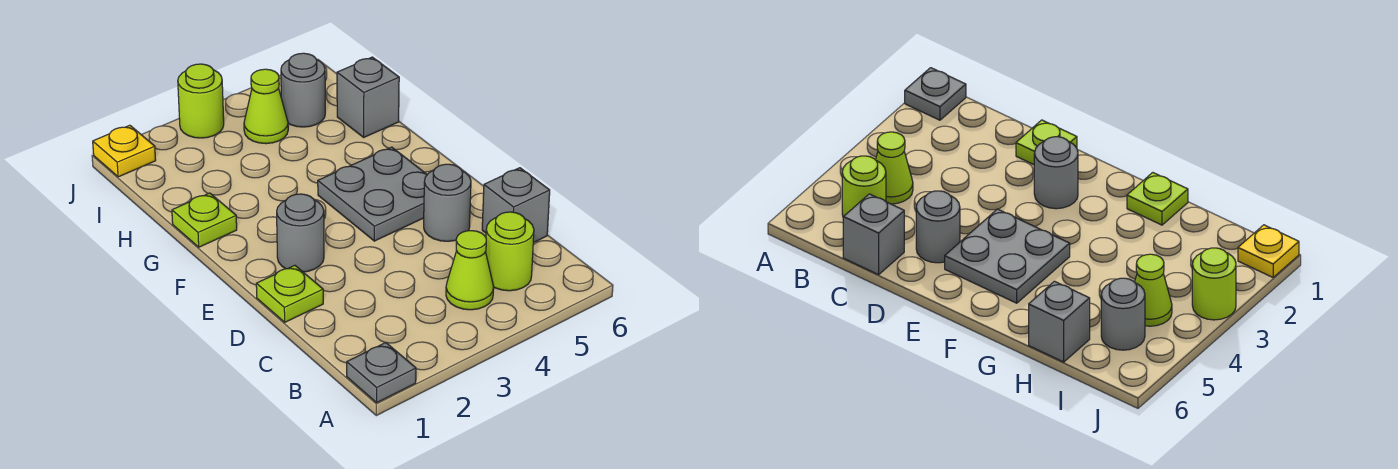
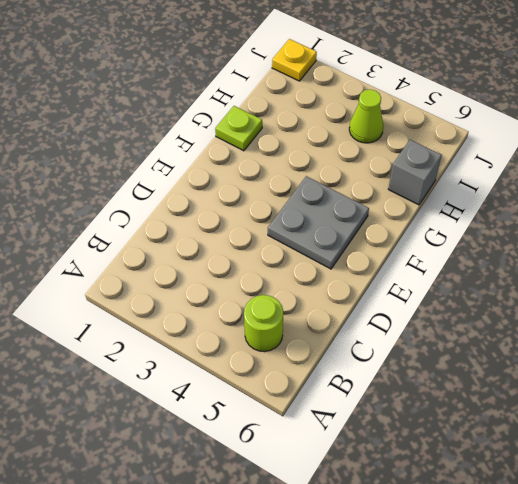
none -> grey plate A1 level 1
none -> lime cone B4 level 1
none -> grey brick C6 level 1

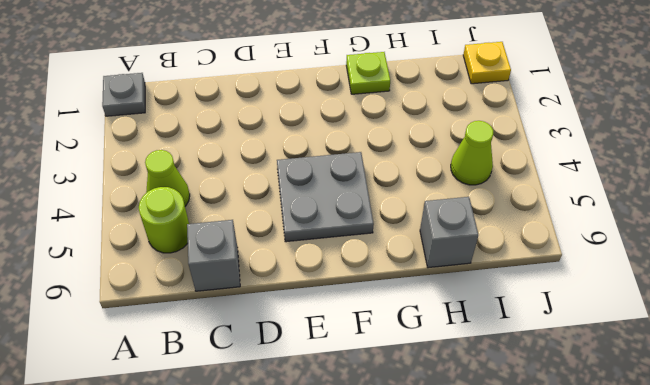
none -> lime plate D1 level 1
none -> grey round brick D5 level 1
none -> grey round brick E2 level 1

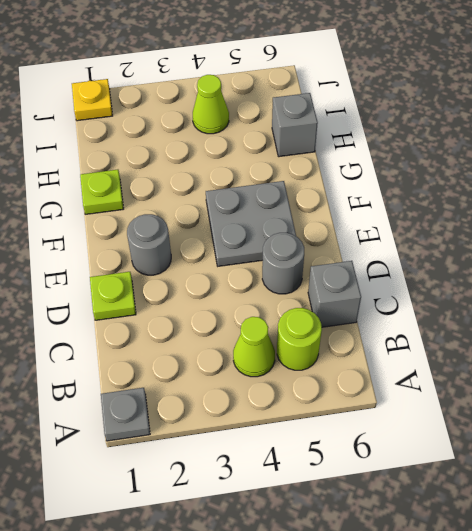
none -> grey round brick I5 level 1
none -> lime round brick J3 level 1

